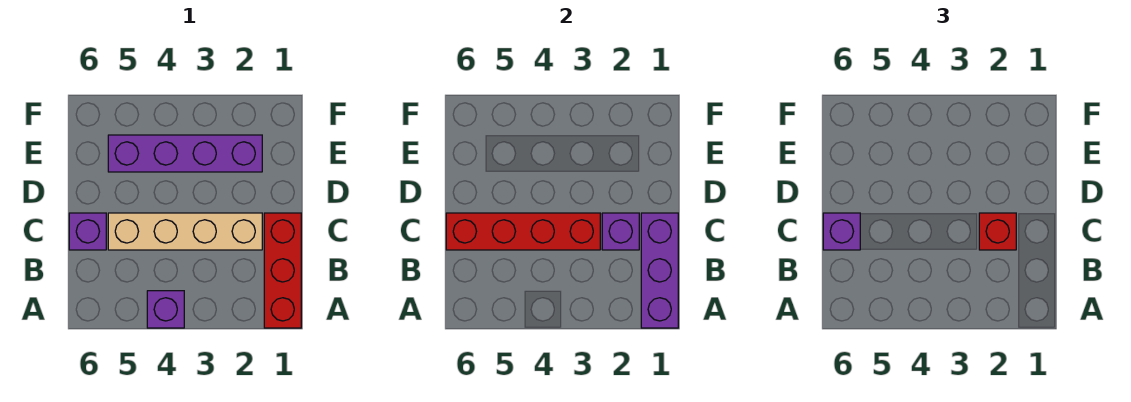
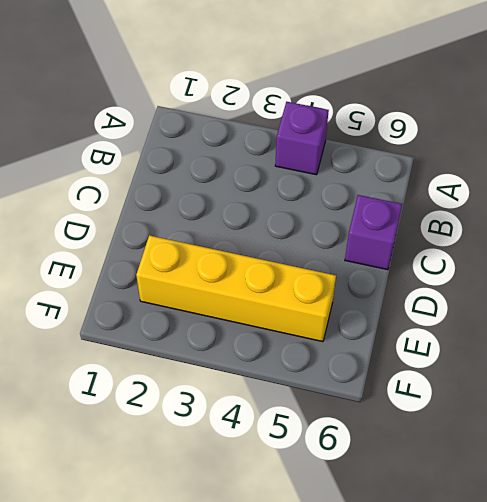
yellow brick E2:E5 level 1 -> purple brick E2:E5 level 1
none -> red brick A1:C1 level 1
none -> tan brick C2:C5 level 1

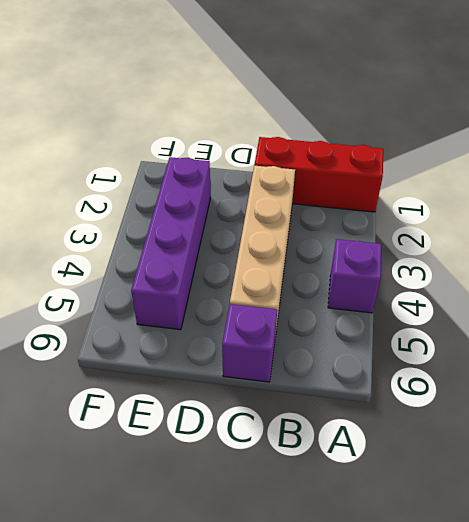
none -> purple brick A1:C1 level 2
none -> purple brick C2 level 2

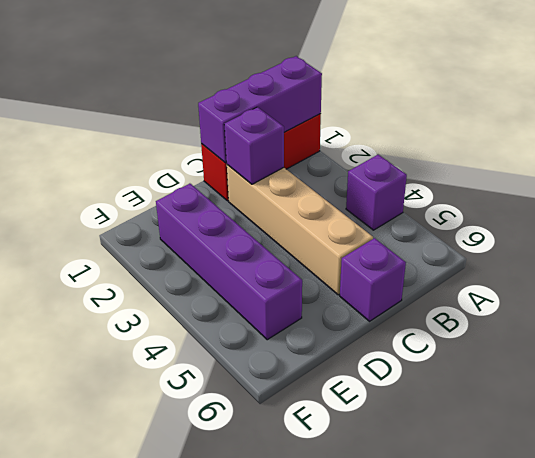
none -> red brick C3:C6 level 2
none -> red brick C2 level 3

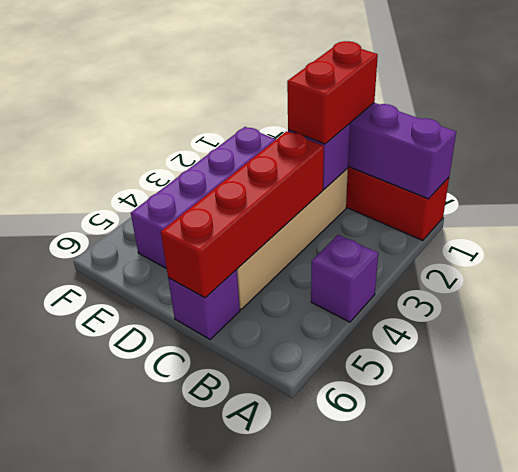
red brick C1:C2 level 3 -> red brick C2 level 3
none -> purple brick C6 level 3

